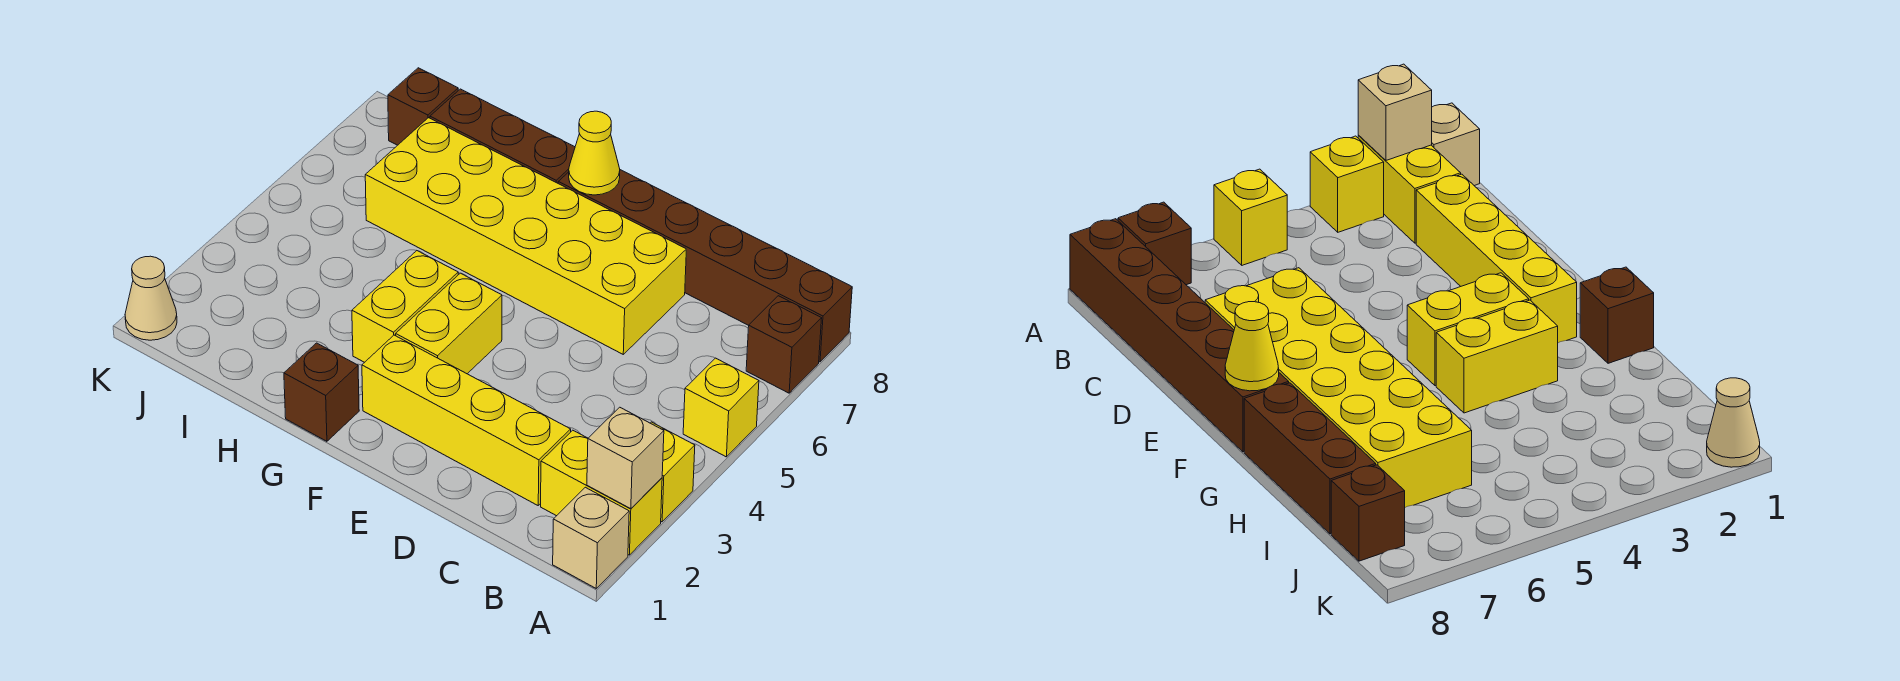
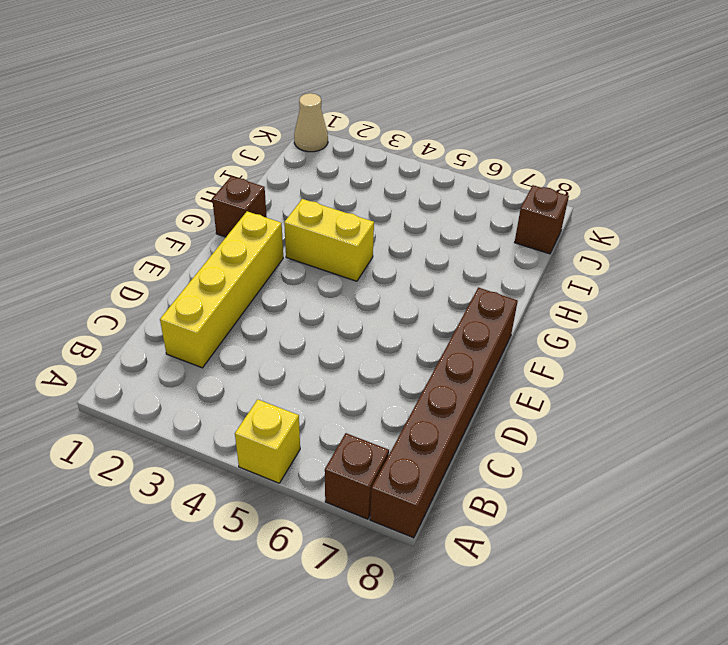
none -> tan brick A1 level 1
none -> yellow brick A2:B2 level 1
none -> yellow brick A3 level 1

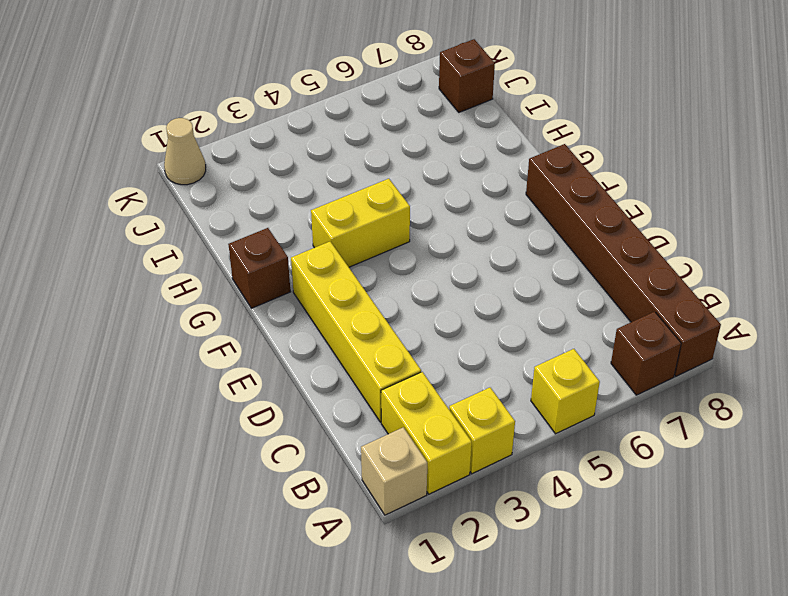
none -> yellow brick D6:I7 level 1
none -> yellow brick F3:F4 level 1
none -> brown brick G8:I8 level 1

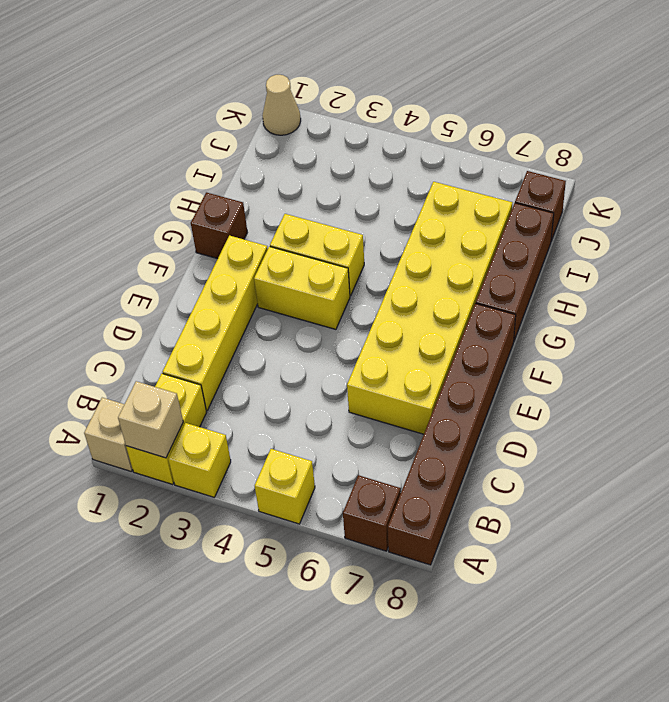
none -> yellow cone F8 level 2

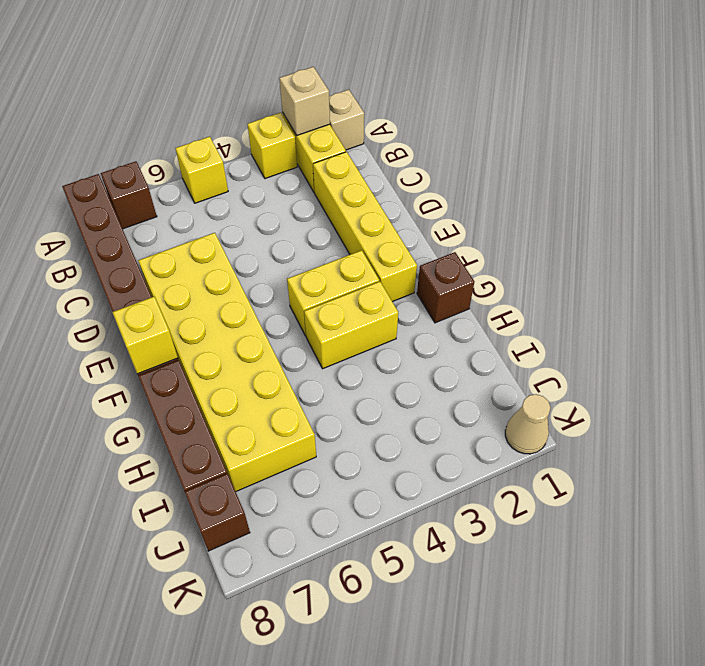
yellow brick F8 level 2 -> yellow cone F8 level 2

